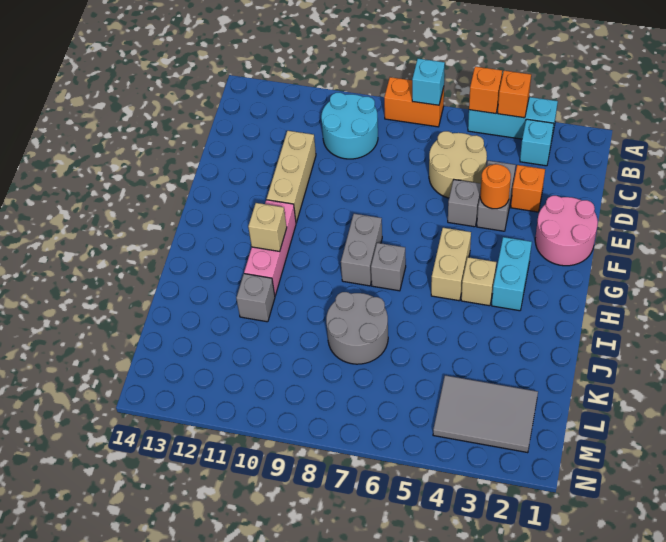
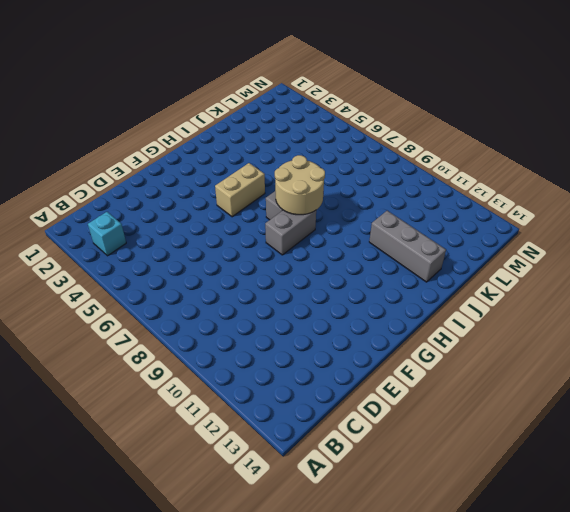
tan round brick H7:I8 level 2 -> tan round brick C5:D6 level 1
grey brick J11:J13 level 1 -> grey brick J11 level 1
none -> cyan brick A3:A5 level 1
none -> orange brick A7:A8 level 1
none -> cyan round brick B9:C10 level 1

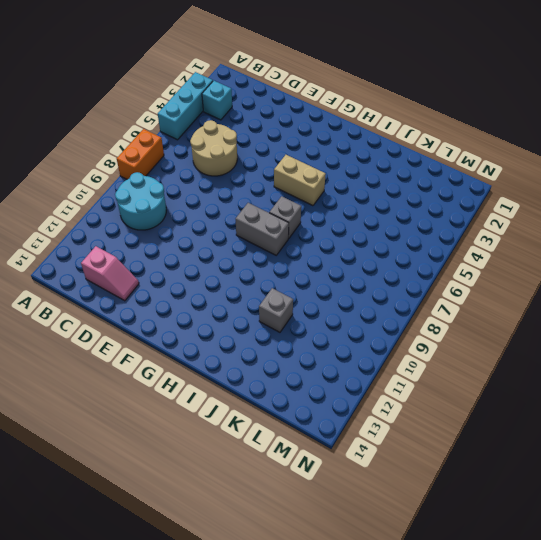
pink slope C13:D13 level 1 top C -> none
none -> orange brick D3 level 1
none -> grey brick D4:E4 level 1
none -> tan brick D11:F11 level 1

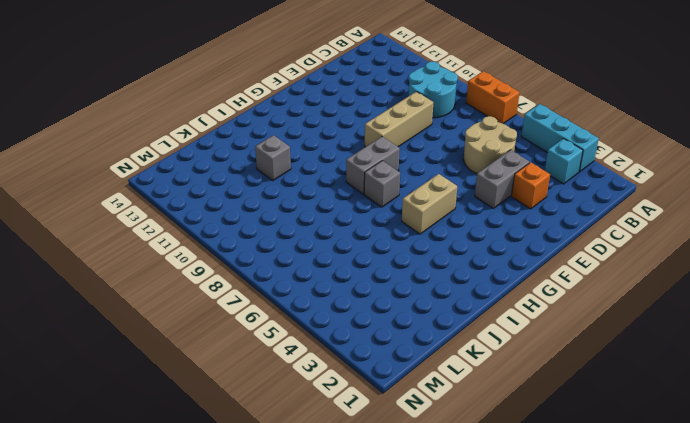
tan brick D9:F9 level 1 -> tan brick D11:F11 level 1
none -> pink round brick E1:F2 level 1
none -> grey brick E5 level 1
none -> cyan brick G3:H3 level 1

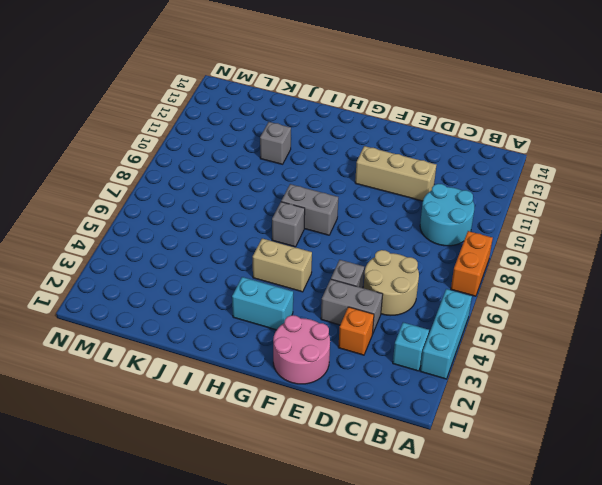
none -> pink brick G11:I11 level 1
none -> tan brick H4 level 1
none -> grey round brick J7:K8 level 1

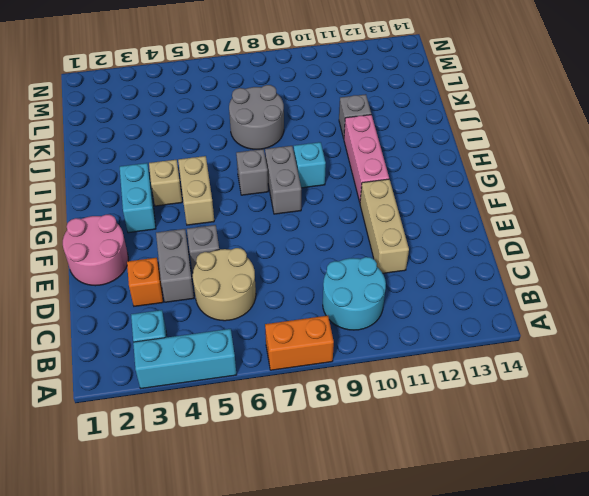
cyan brick H9 level 1 -> cyan brick A7 level 2
none -> grey tile L2:M4 level 1
none -> orange brick A4 level 2
none -> orange brick A5 level 2

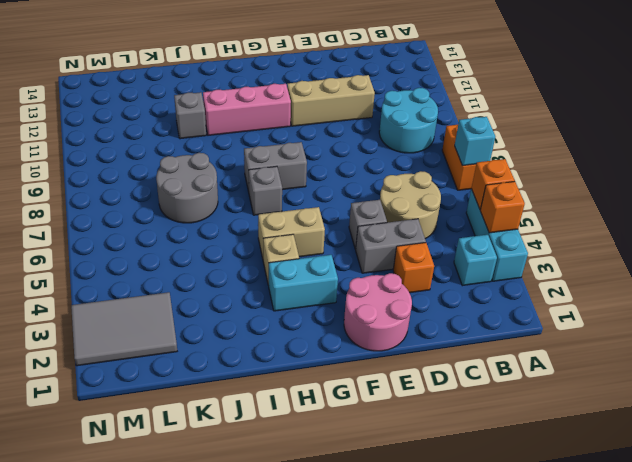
grey tile L2:N3 level 1 -> grey tile L2:M4 level 1
none -> orange round brick E4 level 2
none -> tan brick H11 level 2

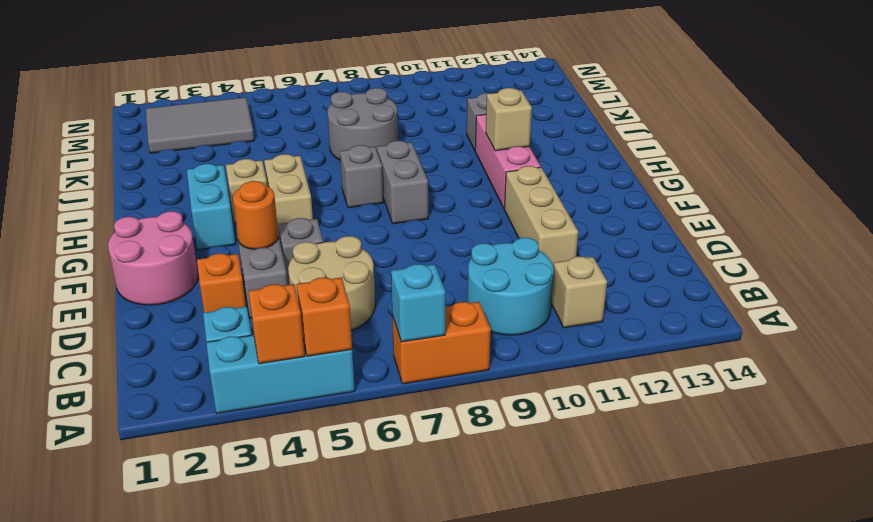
tan brick B11 level 1 -> none

